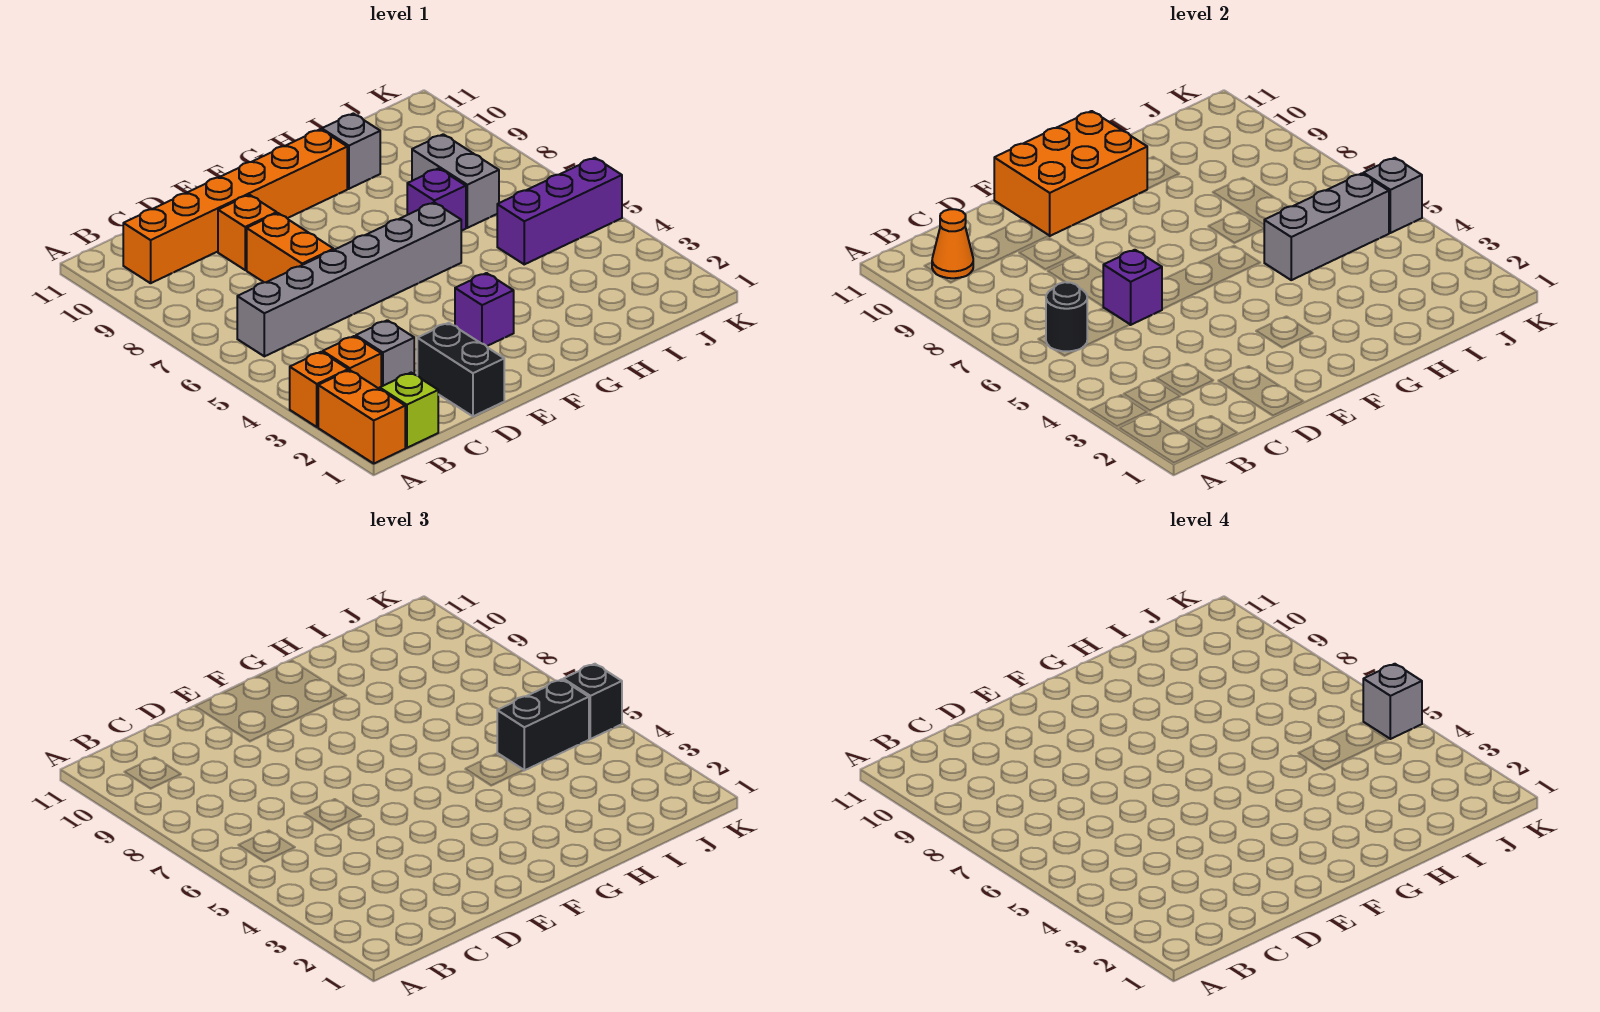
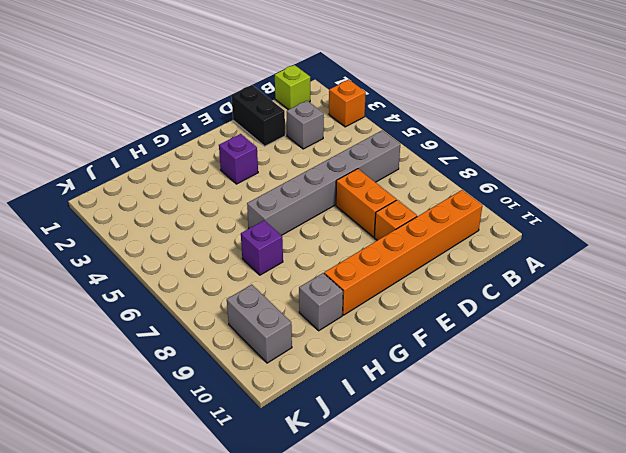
grey brick J9:J10 level 1 -> grey brick I7:I8 level 1
none -> orange brick A1:A2 level 1
none -> orange brick B3 level 1
none -> purple brick I5:K5 level 1

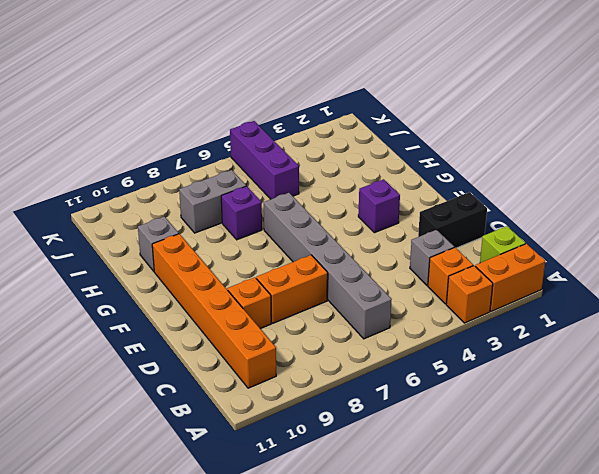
none -> black round brick B6 level 2
none -> orange cone B10 level 2
none -> purple brick D6 level 2

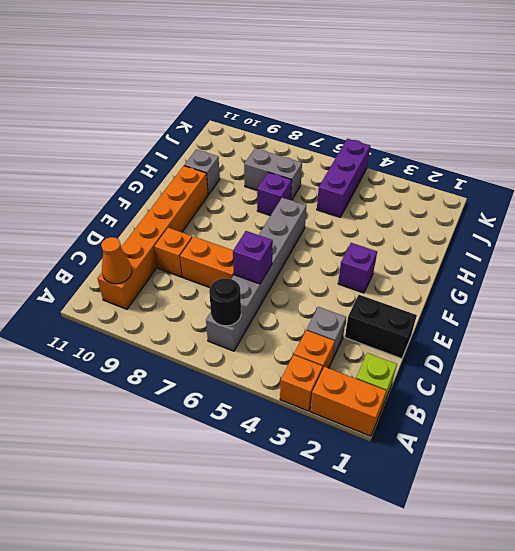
none -> orange brick E10:G11 level 2
none -> grey brick H5:J5 level 2
none -> grey brick K5 level 2

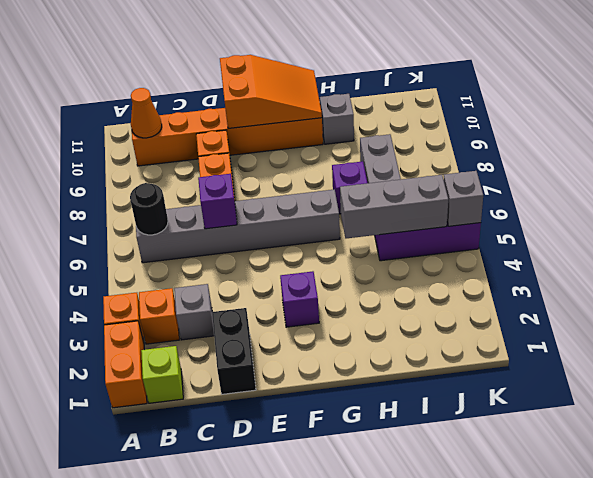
orange slope E10:G11 level 2 top E -> orange brick E10:G11 level 2
none -> black brick I5:J5 level 3
none -> black brick K5 level 3
none -> grey brick K5 level 4

